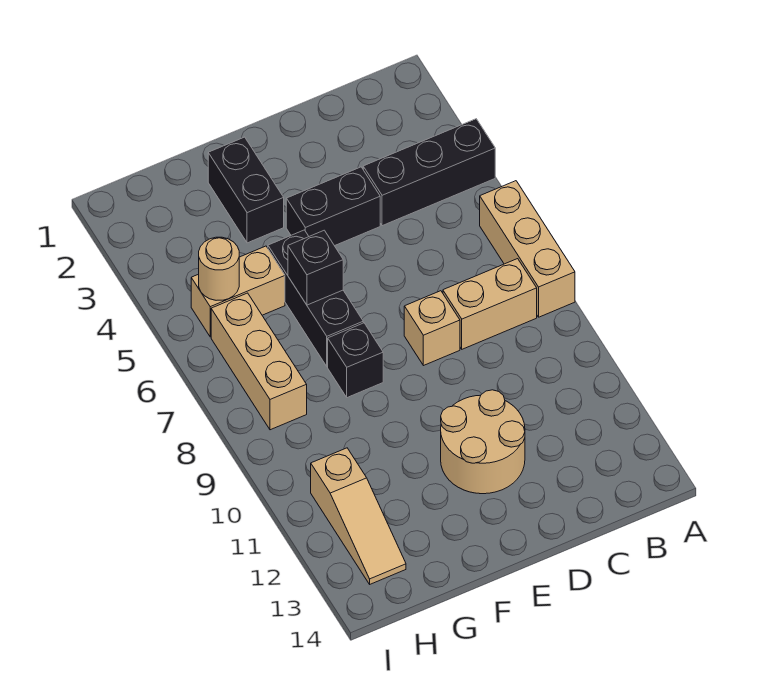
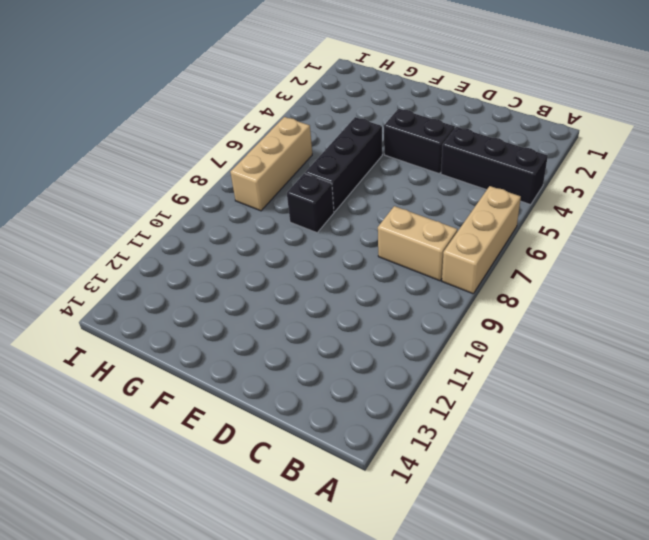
none -> tan brick D8 level 1
none -> tan round brick D11:E12 level 1
none -> black brick F2:F3 level 1

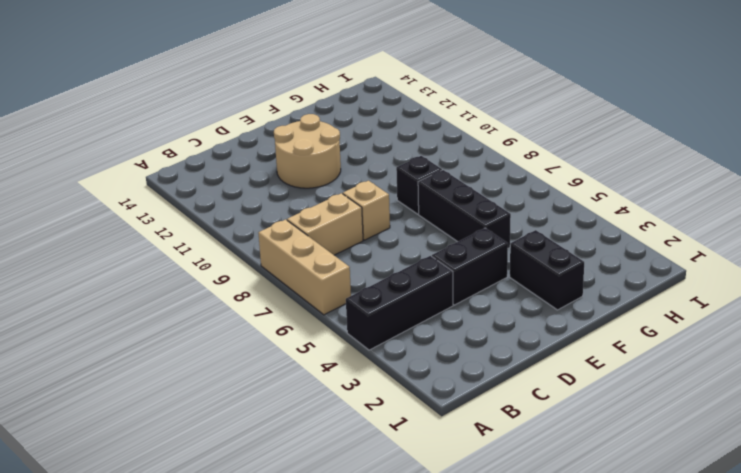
none -> tan brick G5:H5 level 1
none -> tan brick H6:H8 level 1
none -> tan slope H11:H13 level 1 top 11

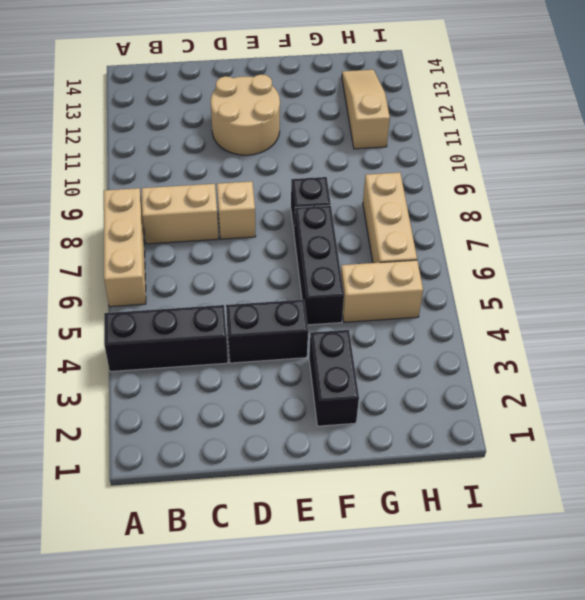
none -> black brick F6 level 2
none -> tan round brick H5 level 2

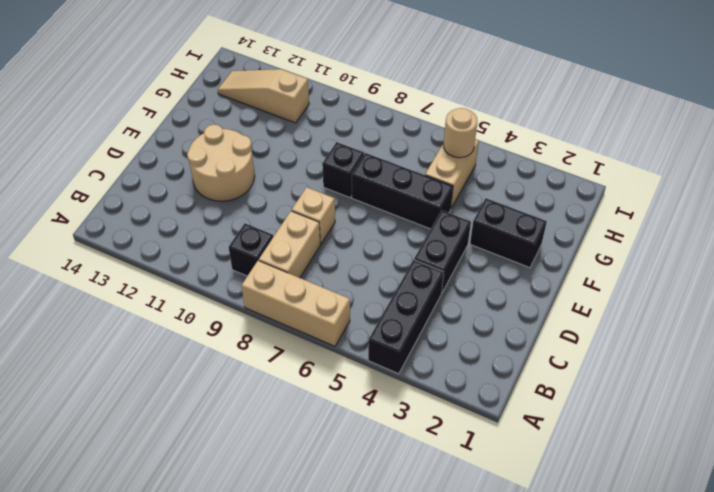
black brick B9 level 1 -> black brick F6 level 2
none -> tan brick H6:H8 level 1

